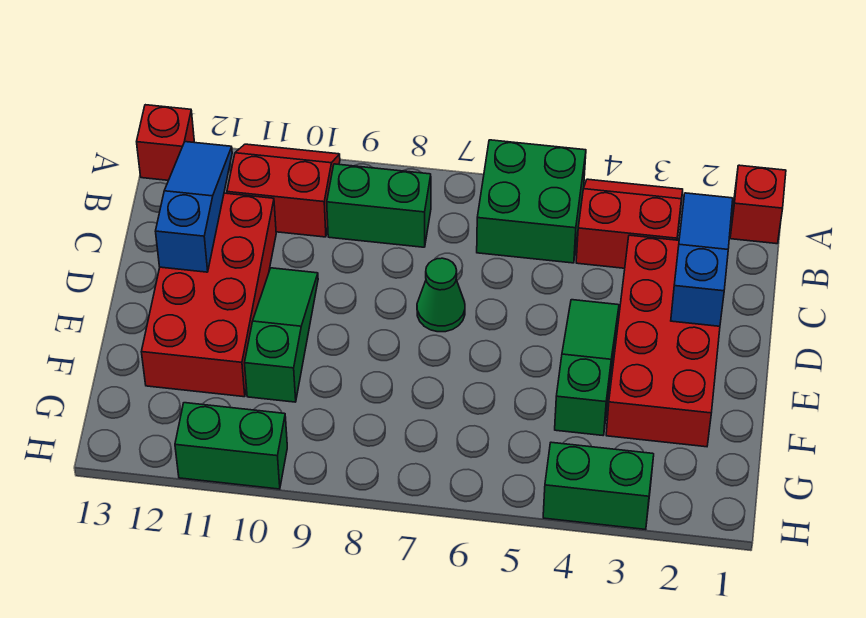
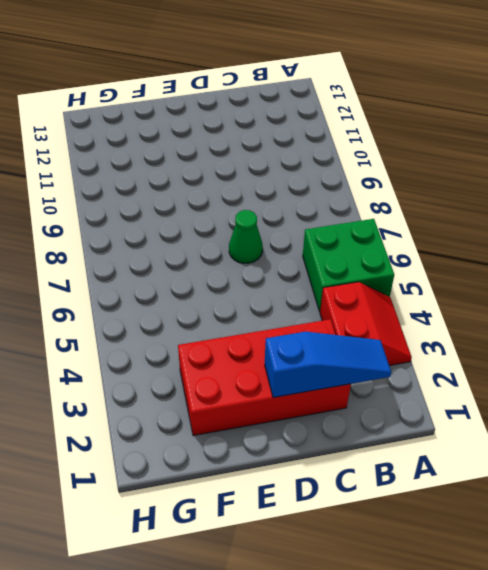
none -> red brick A1 level 1
none -> red slope A10:B11 level 1 top B
none -> red brick A13 level 1

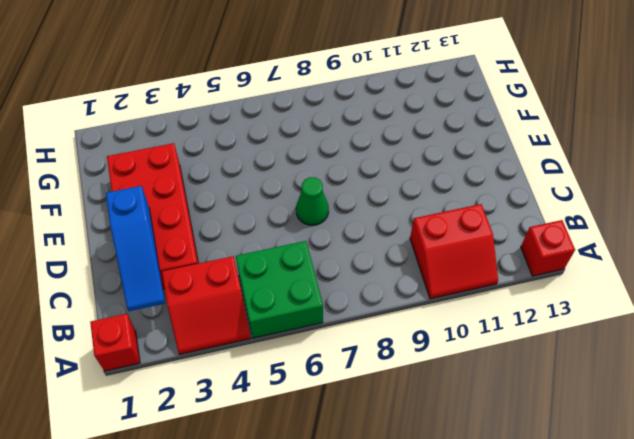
none -> green brick B8:B9 level 1
none -> red brick C11:F12 level 1
none -> green slope D4:F4 level 1 top F

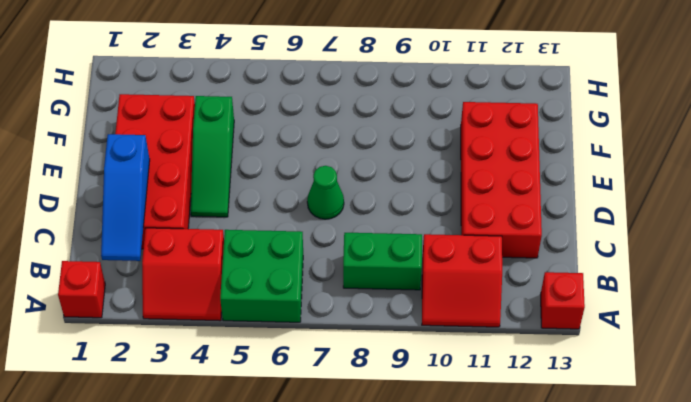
none -> green slope D10:F10 level 1 top F
none -> green brick H3:H4 level 1
none -> green brick H10:H11 level 1

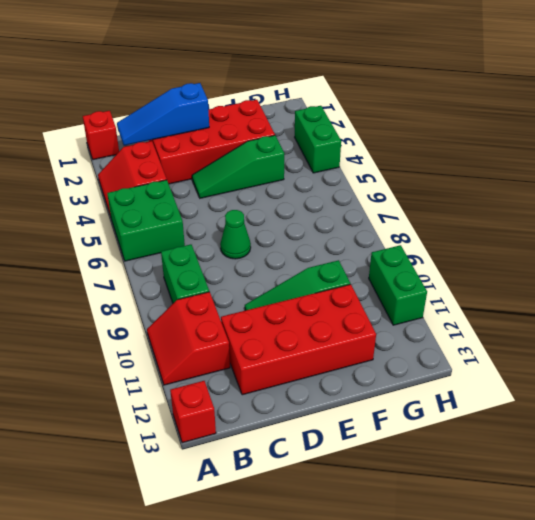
none -> blue slope B12:D12 level 2 top D

